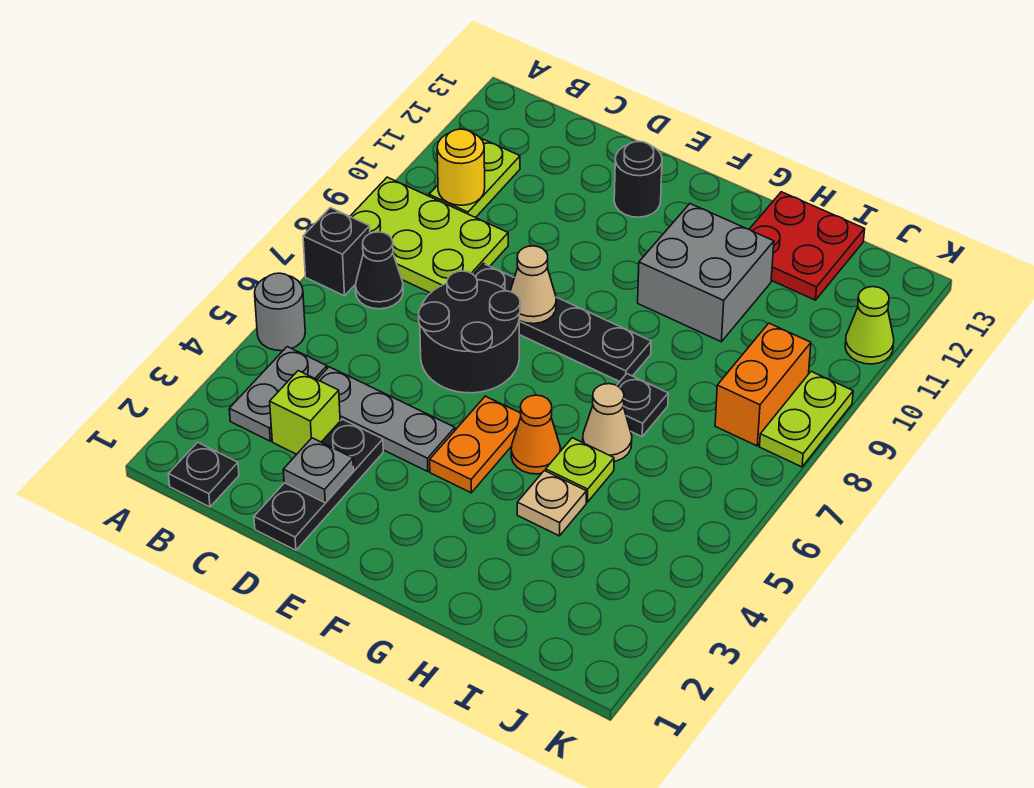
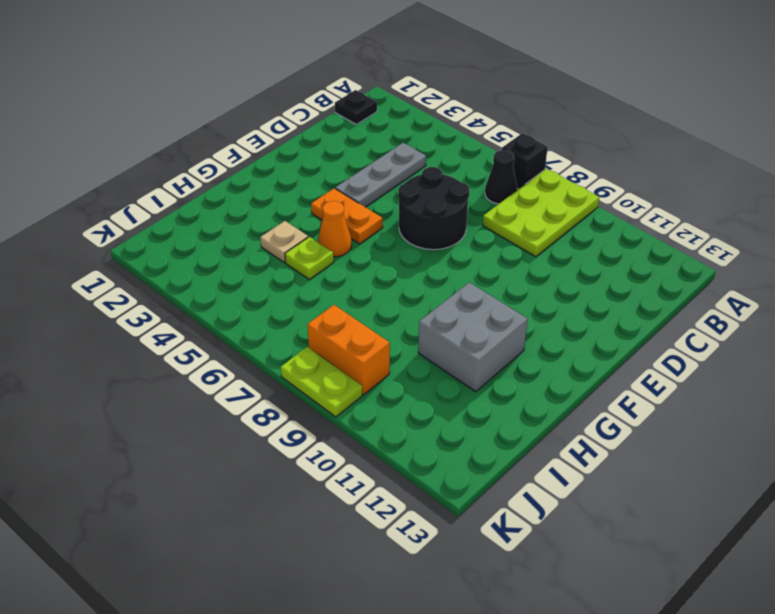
none -> grey round brick A5 level 1
none -> grey plate B3:B4 level 1
none -> lime plate B10:B11 level 1

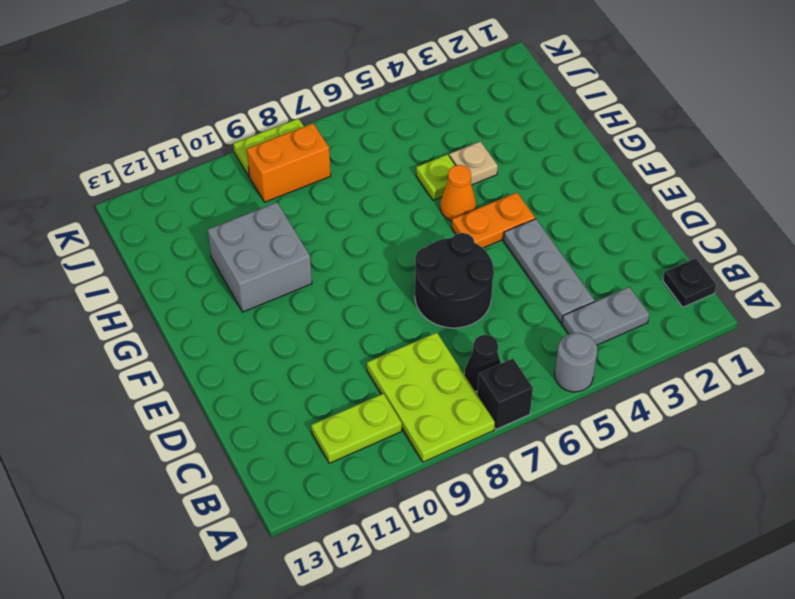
none -> lime brick C3 level 1
none -> black plate D1:D3 level 1
none -> black plate D8:G8 level 1

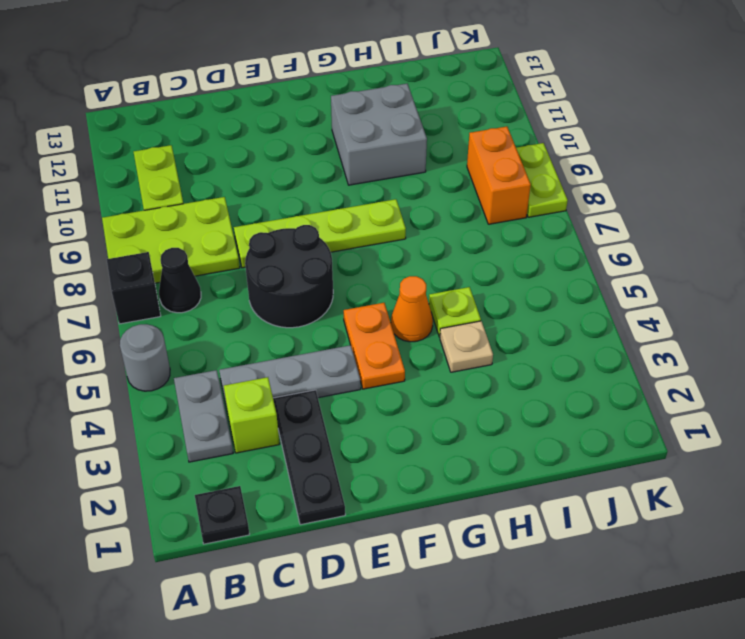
lime plate D8:G8 level 1 -> black plate D8:G8 level 1
none -> black round brick E12 level 1
none -> tan cone H6 level 1
none -> black plate H7 level 1

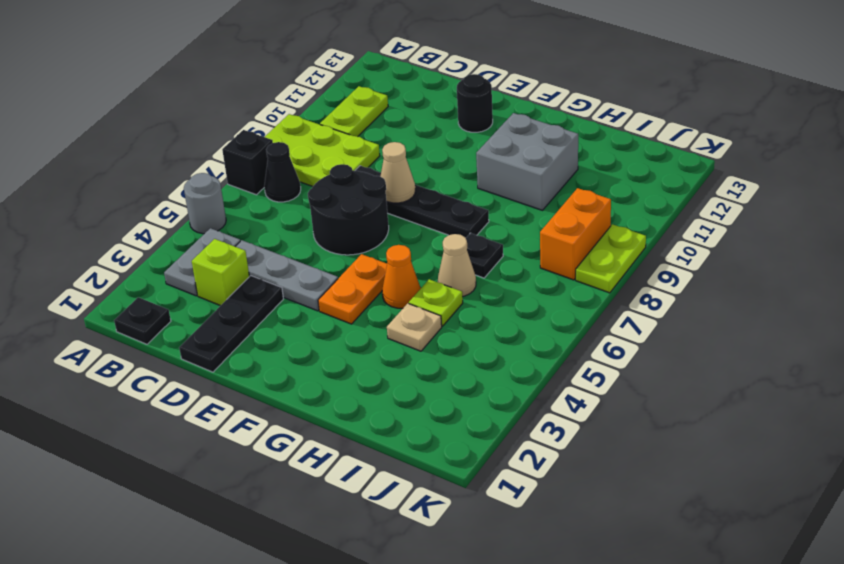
none -> red plate H12:I13 level 1
none -> lime cone K11 level 1
none -> yellow round brick B10 level 2

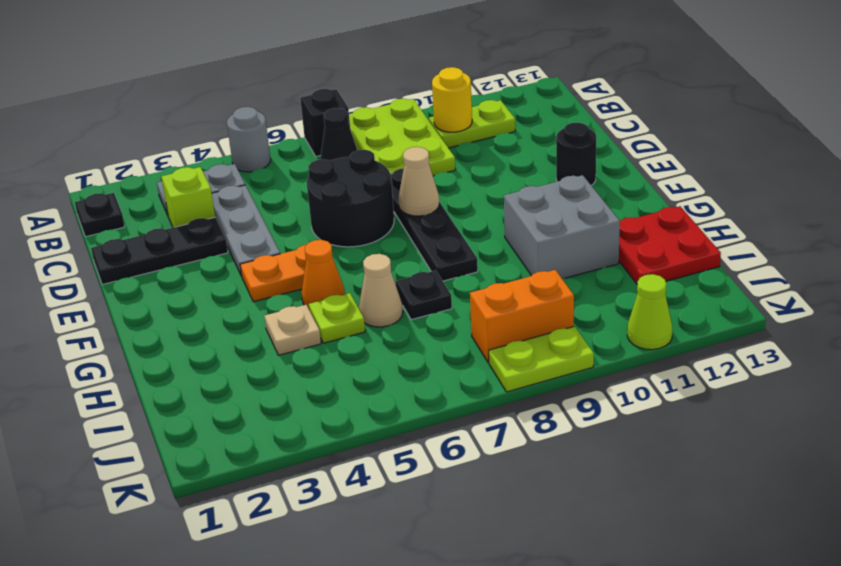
none -> grey plate D2 level 2

